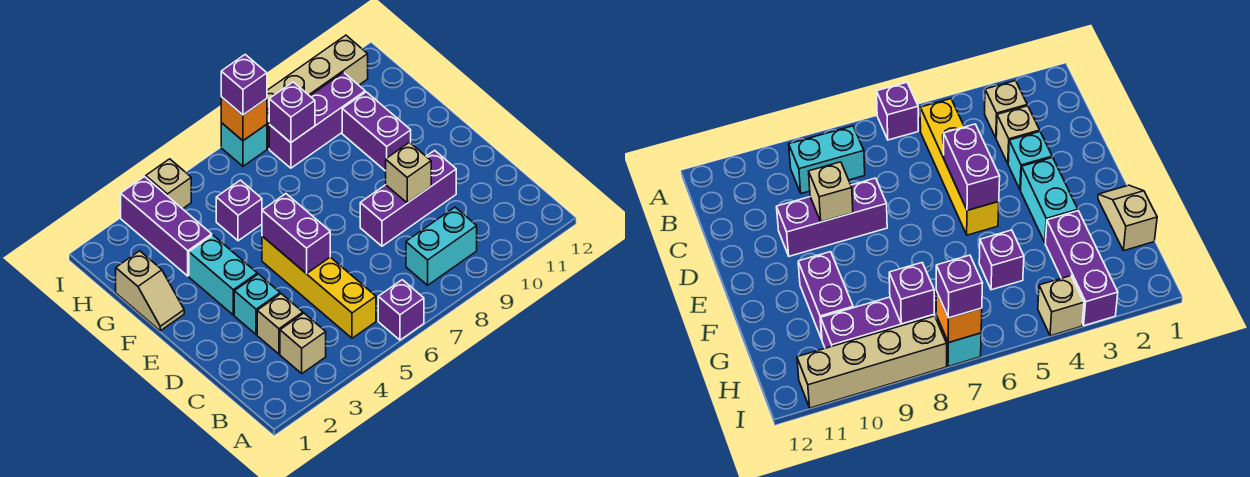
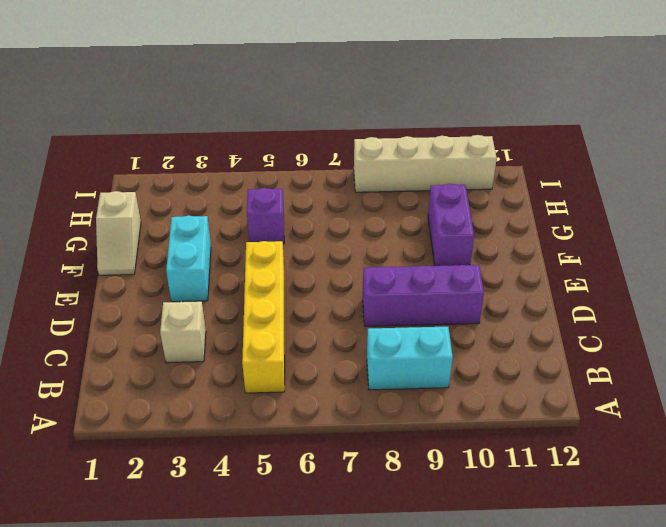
none -> purple brick A6 level 1
none -> tan brick B3 level 1
none -> cyan brick D3 level 1

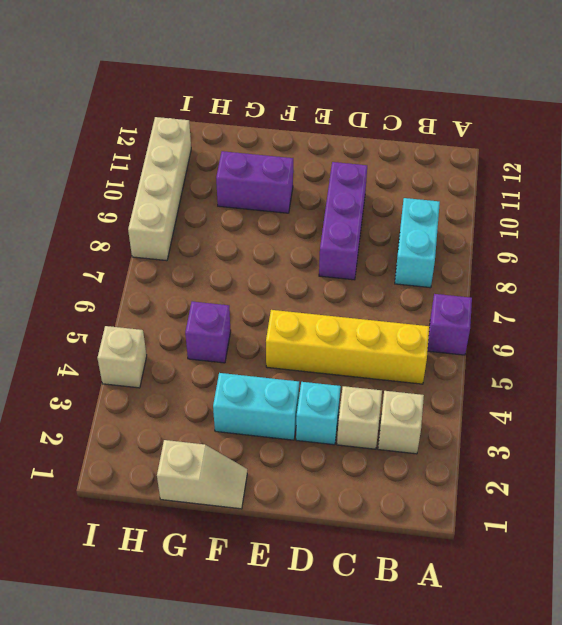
none -> purple brick G3:I3 level 1
none -> purple brick H8:H10 level 1
none -> cyan brick I7 level 1

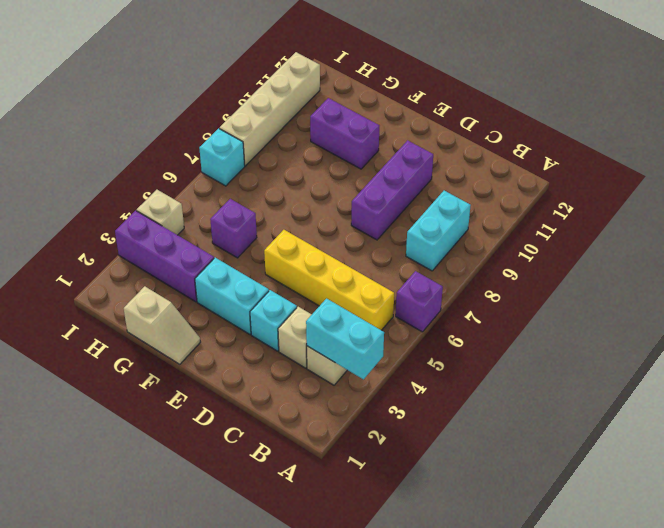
cyan brick A3:B3 level 2 -> none
none -> purple brick H8:H10 level 1
none -> purple brick D5:E5 level 2
none -> tan brick D9 level 2

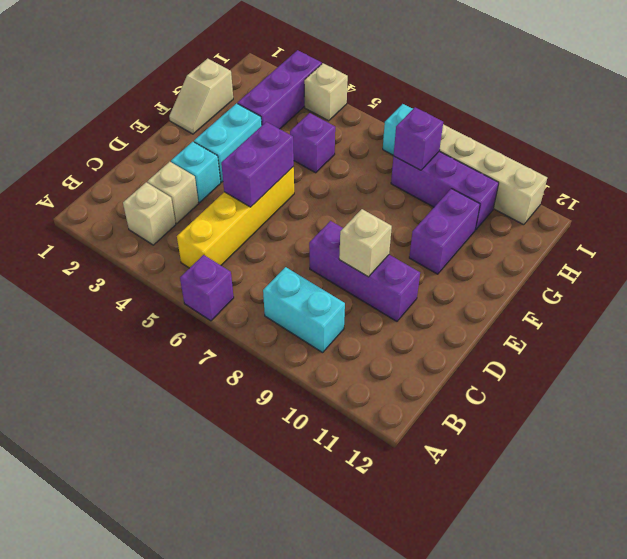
none -> orange brick I7 level 2
none -> purple brick I7 level 3

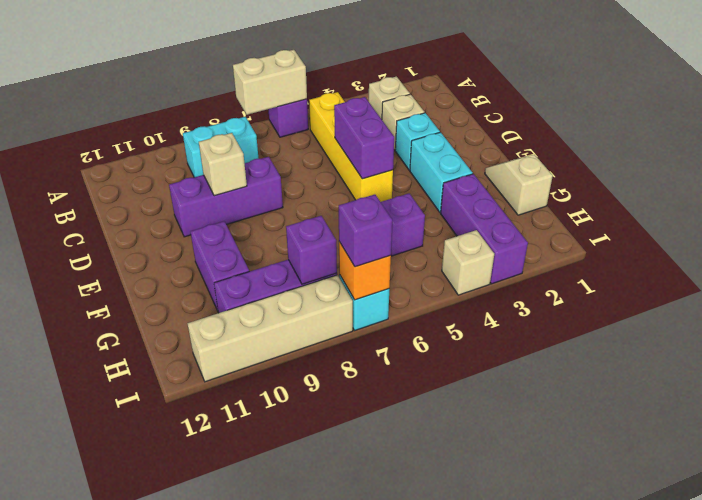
tan brick A6:A7 level 2 -> none

